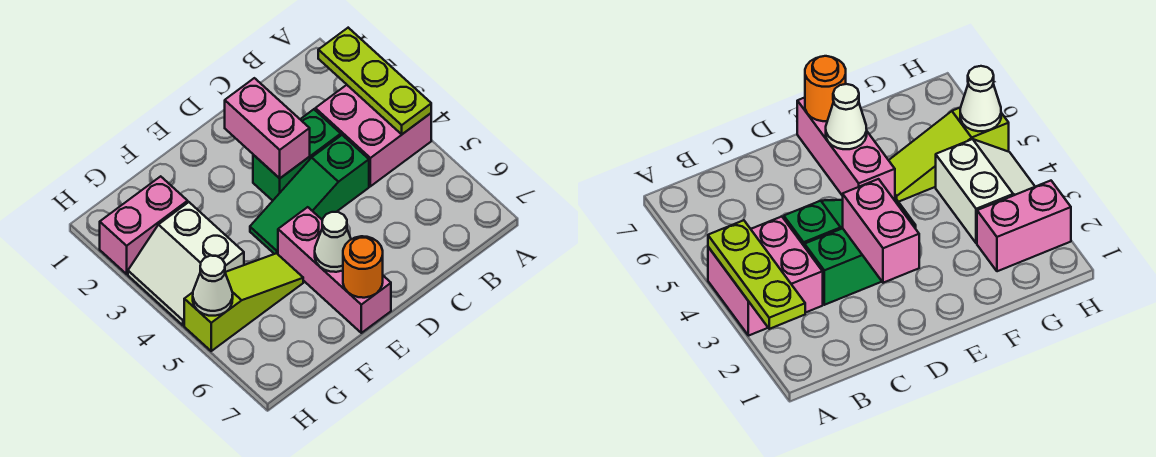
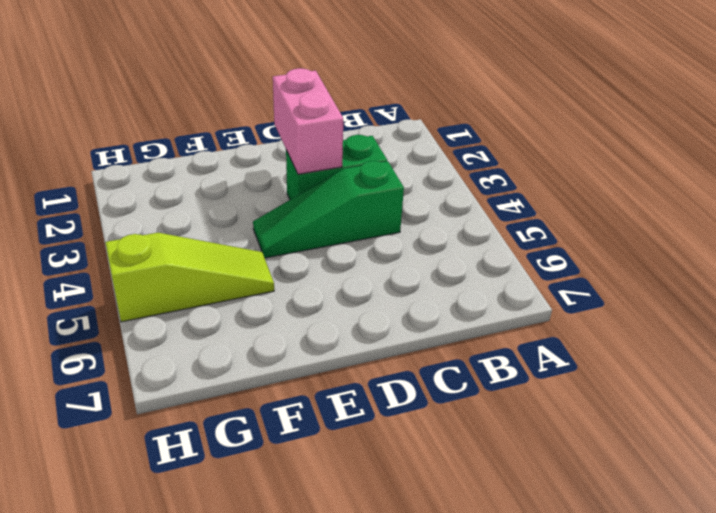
none -> pink brick A3:B4 level 1
none -> pink brick E5:E7 level 1
none -> pink brick G2:H2 level 1

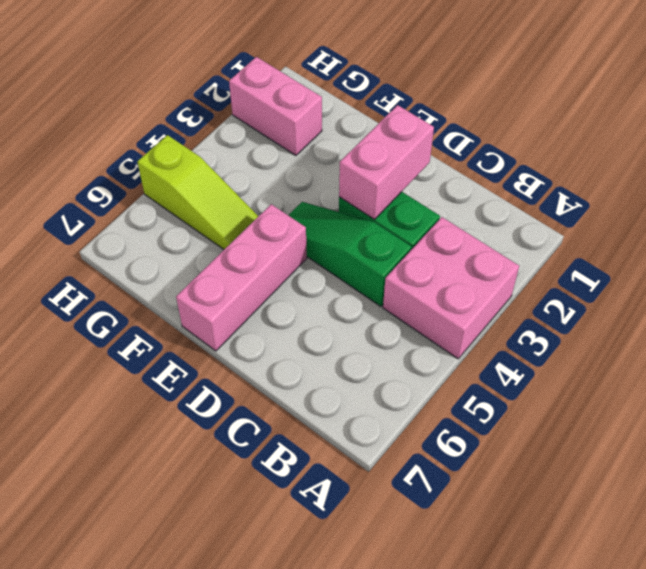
none -> white slope G3:H4 level 1 top G
none -> lime plate A2:A4 level 2
none -> white cone E6 level 2

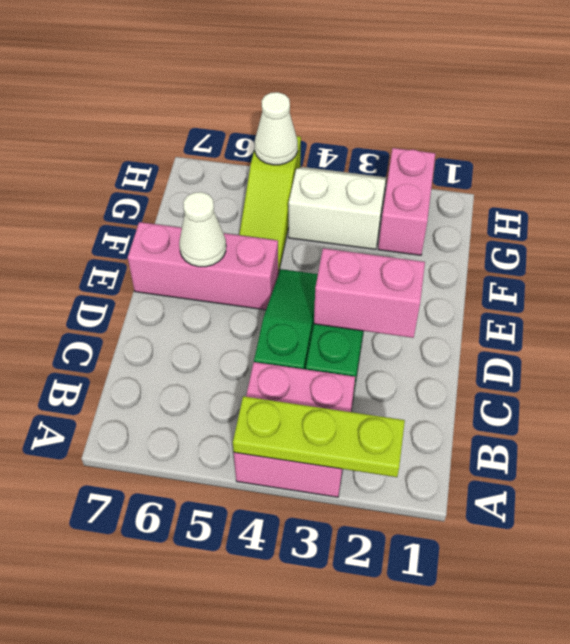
none -> orange round brick E7 level 2

